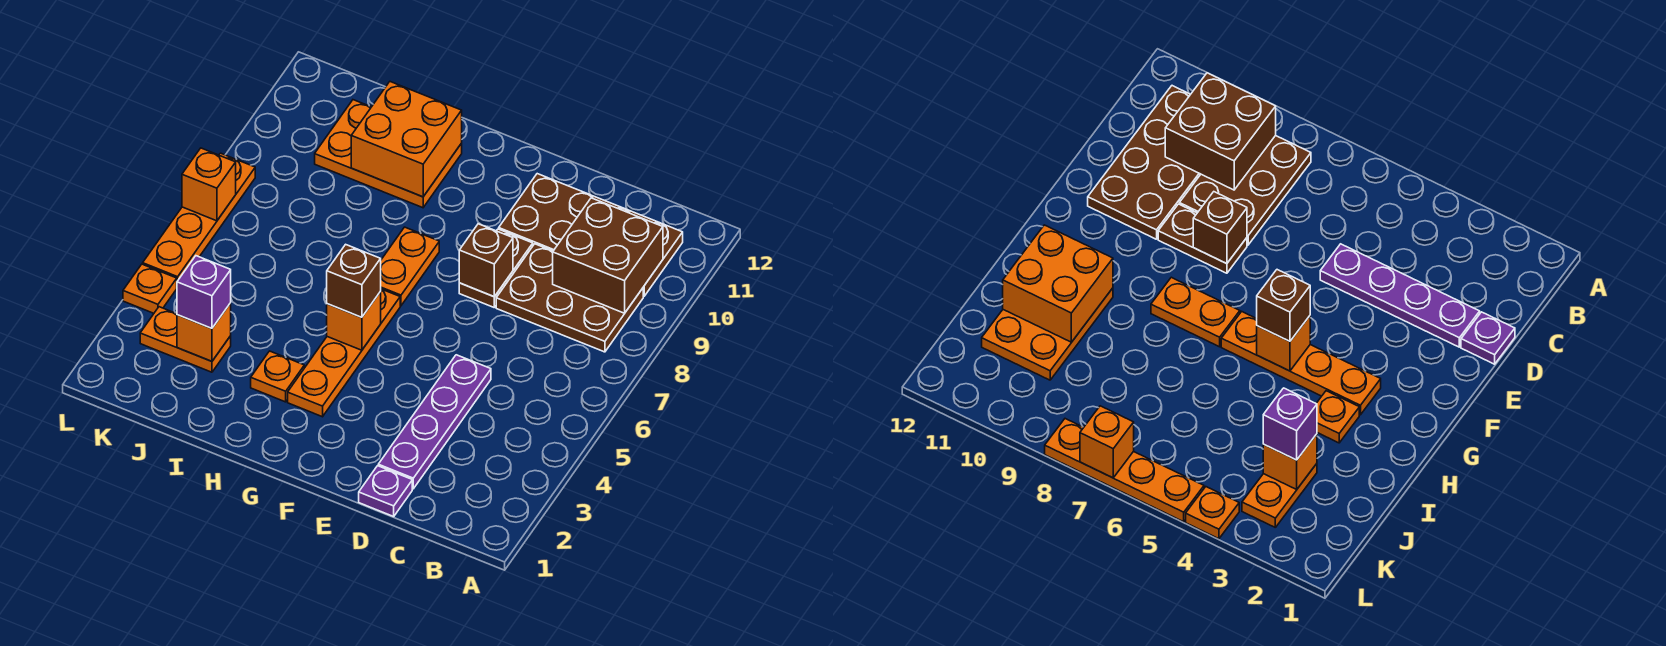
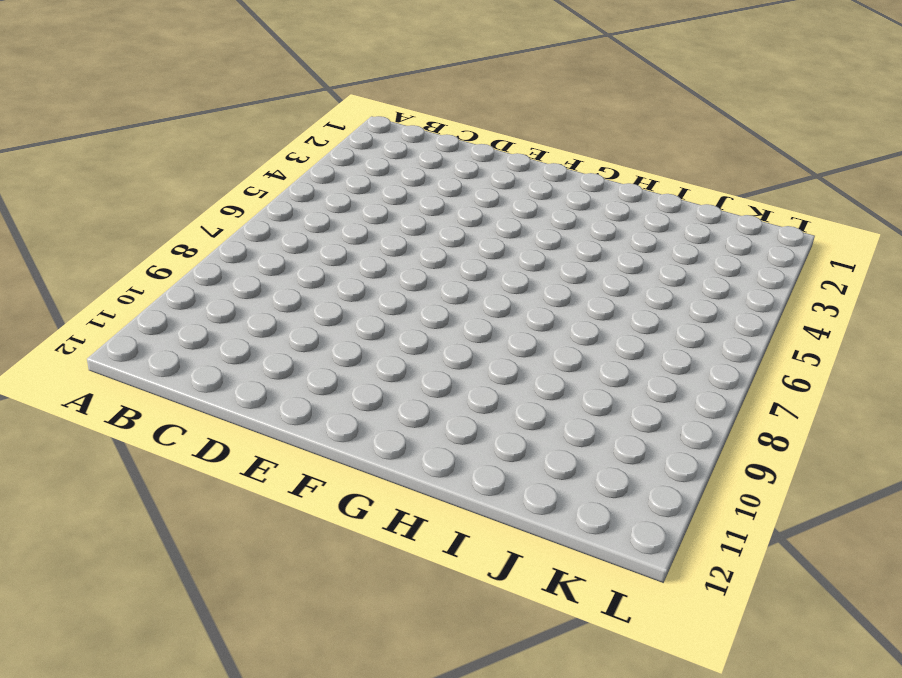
none -> brown plate B8:D9 level 1
none -> brown plate B10:E11 level 1
none -> purple plate D1 level 1

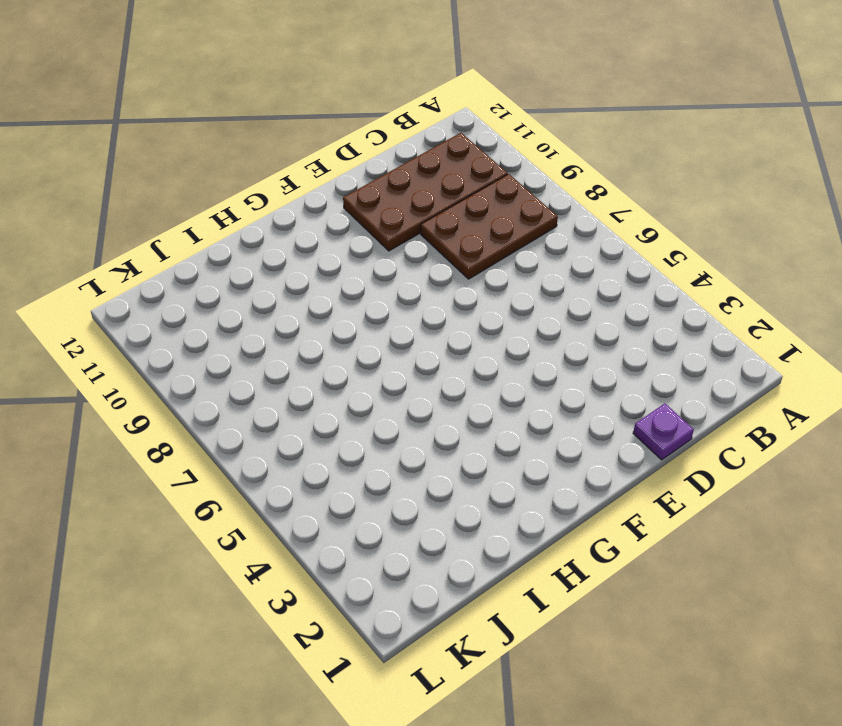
none -> purple plate D2:D5 level 1
none -> brown plate E8:E9 level 1
none -> orange plate G3:G6 level 1

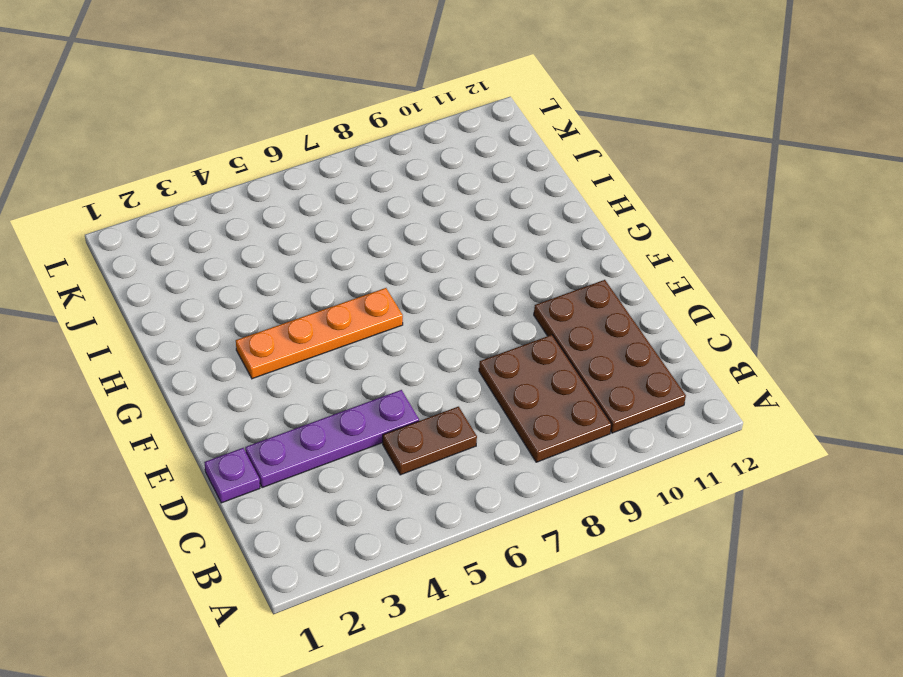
brown plate C5:C6 level 1 -> brown plate E8:E9 level 1
none -> orange plate G7:G8 level 1
none -> orange plate H3 level 1
none -> orange plate H10:J11 level 1

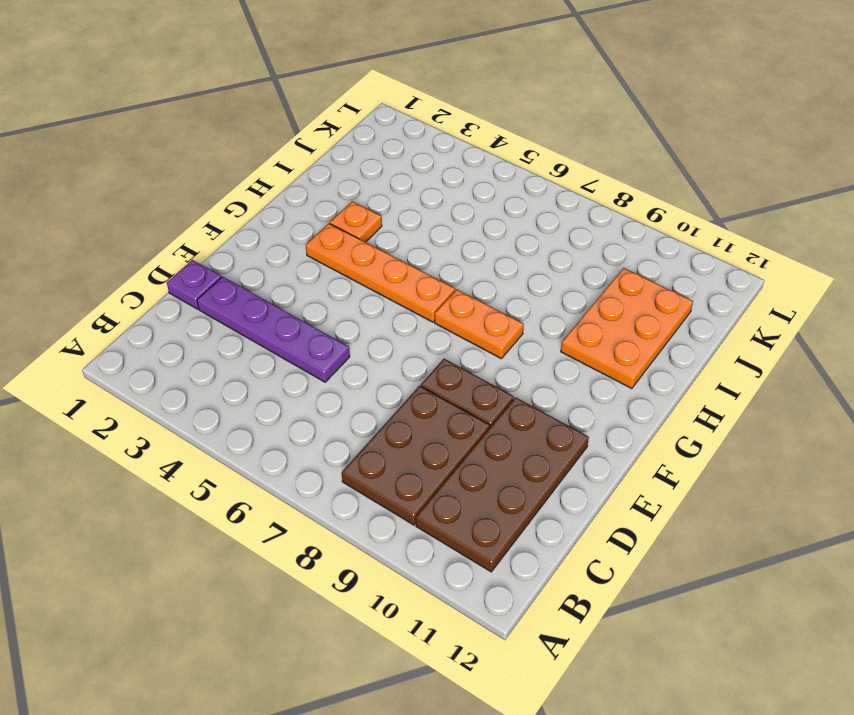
none -> orange plate J3:K3 level 1
none -> orange plate L4 level 1
none -> orange plate L5:L8 level 1

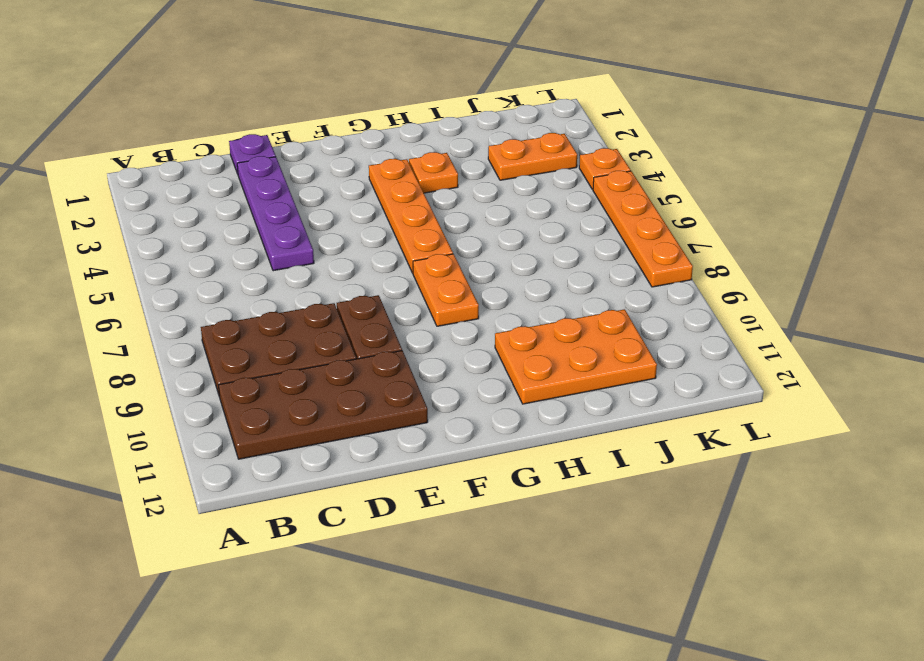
none -> brown brick B9:C10 level 2
none -> brown brick E8 level 2
none -> orange brick G5 level 2

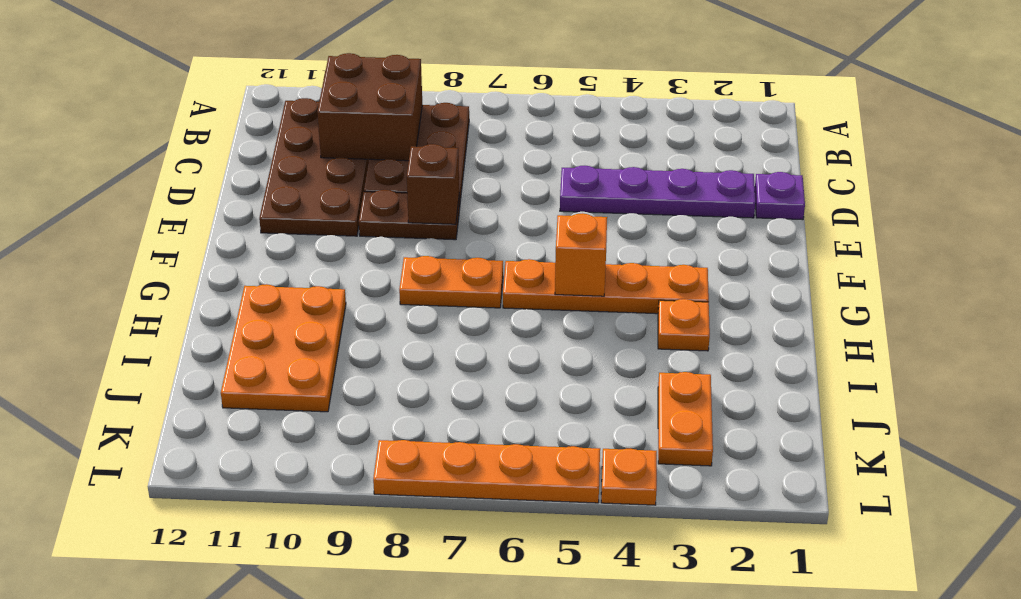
none -> orange brick H10:I11 level 2
none -> orange brick J3 level 2
none -> orange brick L7 level 2

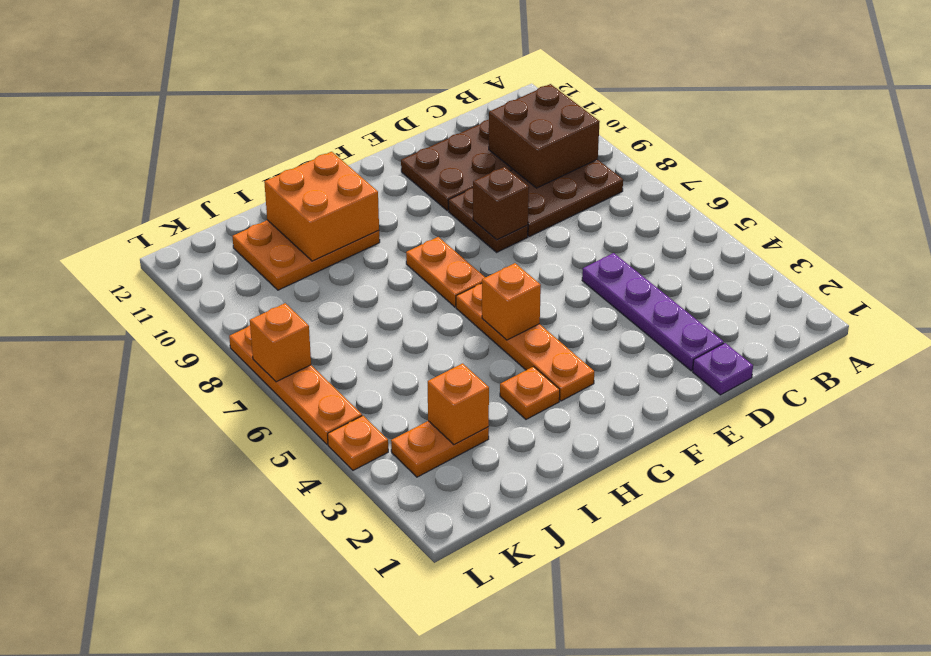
none -> brown brick G5 level 3
none -> purple brick J3 level 3

